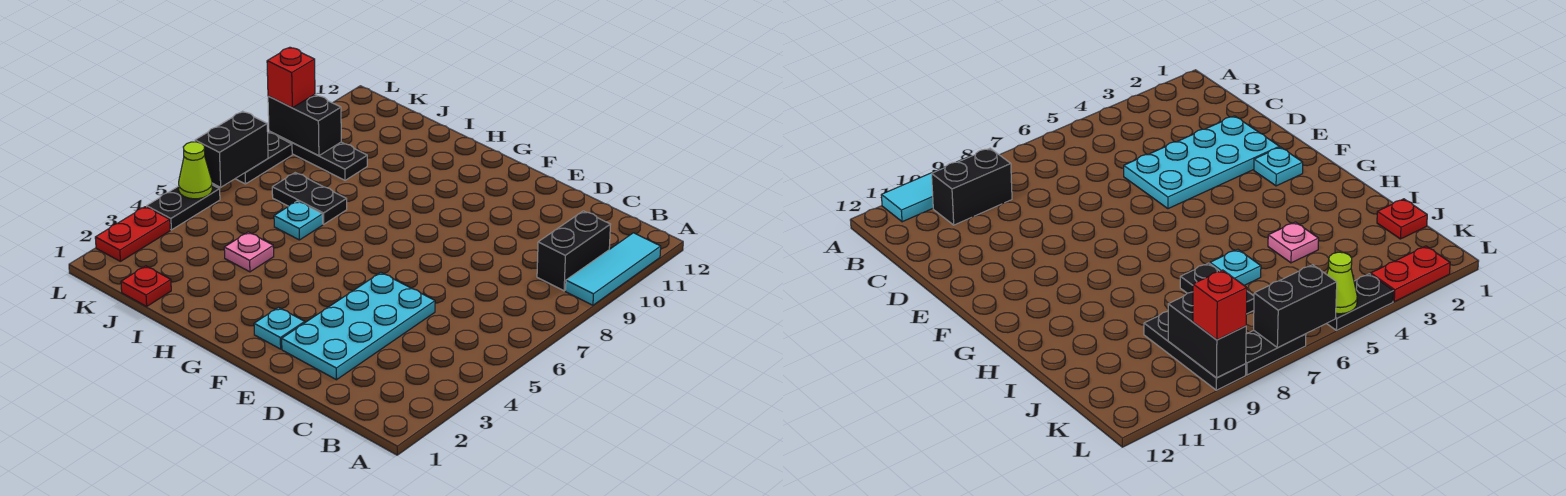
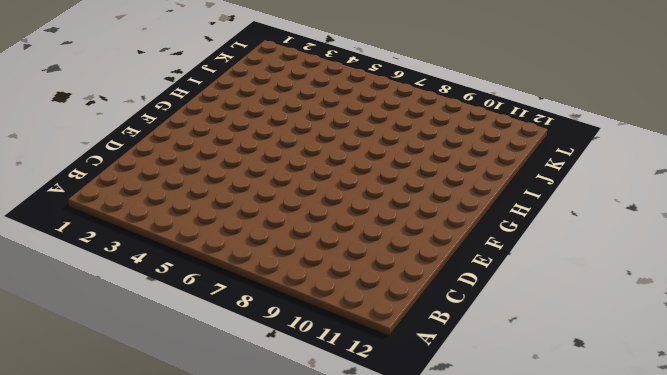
none -> cyan tile A9:A11 level 1
none -> black brick B9:B10 level 1
none -> cyan plate D2:E5 level 1

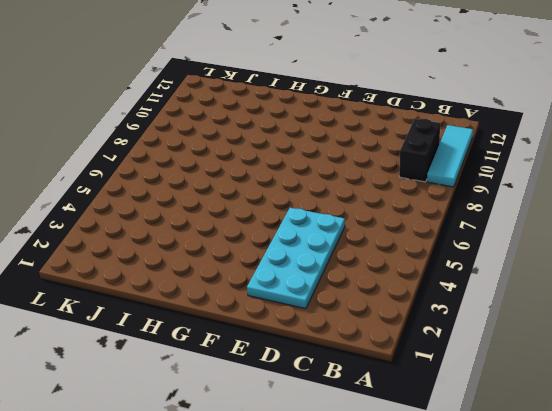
none -> cyan plate F2 level 1
none -> pink plate I4 level 1
none -> cyan plate I6 level 1

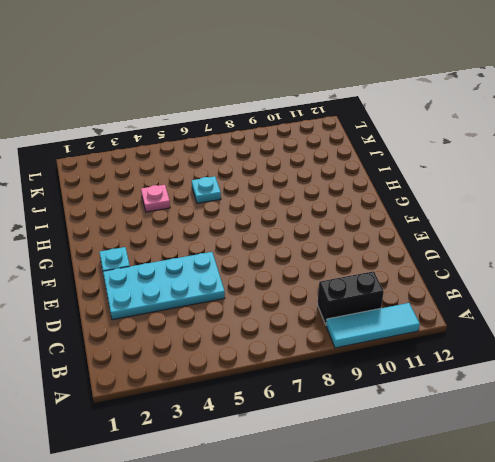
none -> black plate I7:J7 level 1
none -> red plate J1 level 1
none -> black plate J9:L9 level 1

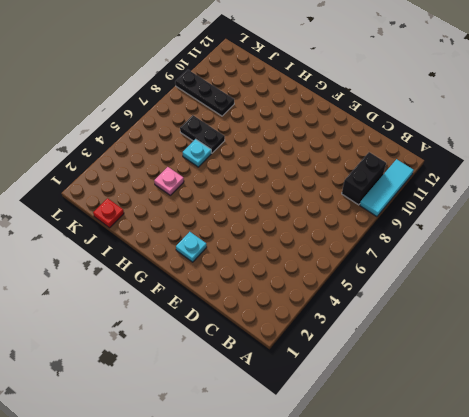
none -> cyan plate D2:E5 level 1
none -> red plate L2:L3 level 1
none -> black plate L4:L5 level 1

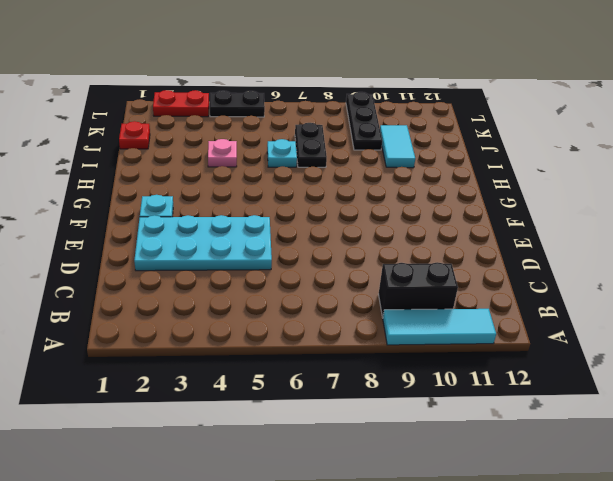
cyan tile I10:J10 level 1 -> none
none -> black plate L7:L8 level 1
none -> black brick K9:L9 level 2
none -> lime cone L5 level 2

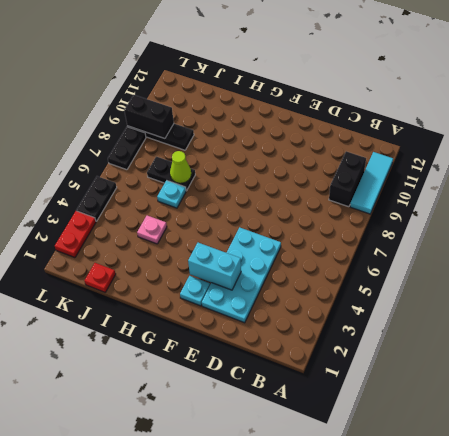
cyan brick E3:F3 level 2 -> none
lime cone I7 level 2 -> lime cone L5 level 2
none -> black brick L6:L7 level 2
none -> red brick L9 level 3

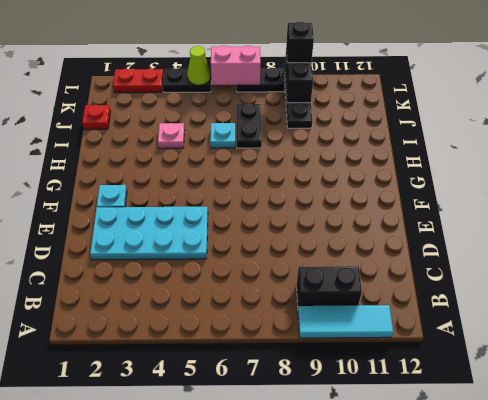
pink brick L6:L7 level 2 -> black brick L6:L7 level 2
black brick L9 level 3 -> red brick L9 level 3

